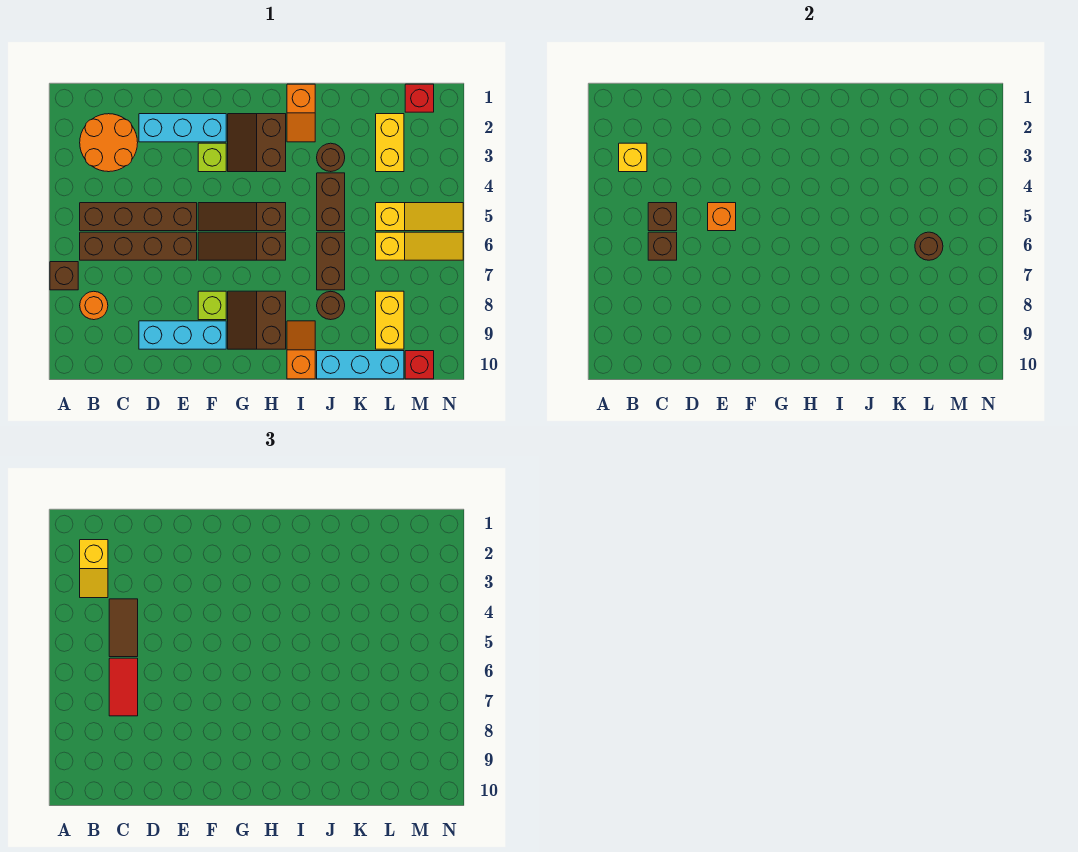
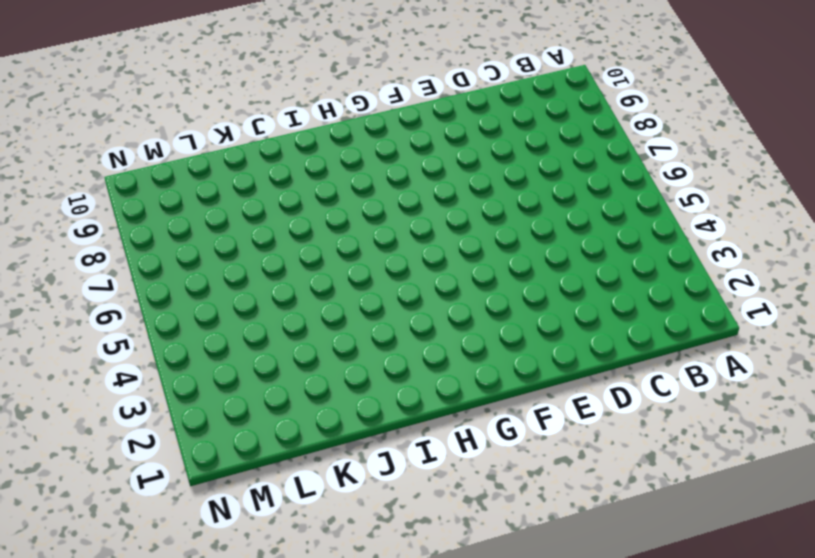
none -> brown brick A7 level 1
none -> orange round brick B2:C3 level 1
none -> brown brick B5:E5 level 1
none -> brown brick B6:E6 level 1

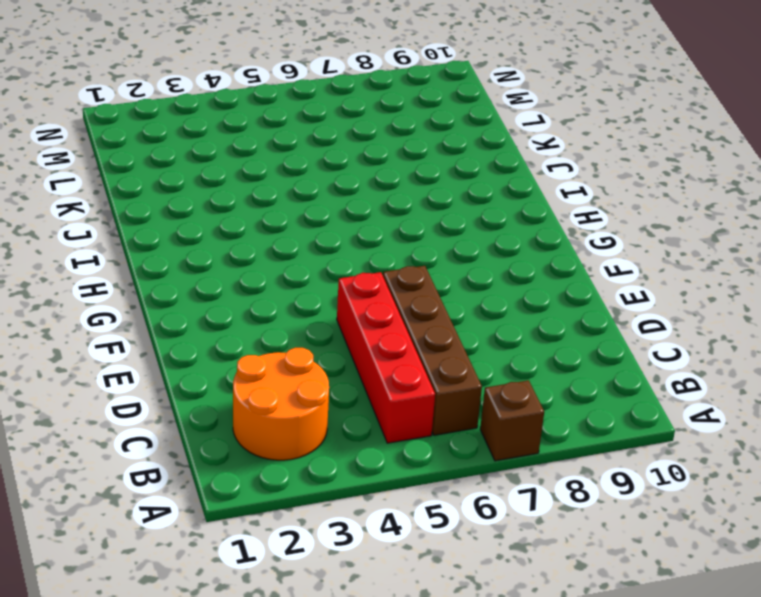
red brick B5:E5 level 1 -> brown brick B5:E5 level 1
none -> orange round brick B8 level 1
none -> cyan brick D2:F2 level 1
none -> cyan brick D9:F9 level 1
none -> lime brick F3 level 1

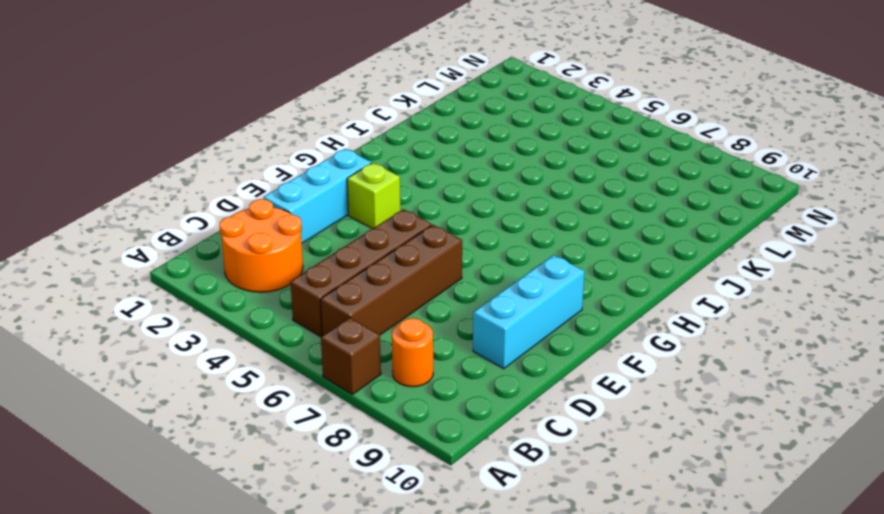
none -> brown slope F5:H5 level 1 top H
none -> brown slope F6:H6 level 1 top H
none -> lime brick F8 level 1
none -> brown slope G2:H3 level 1 top H

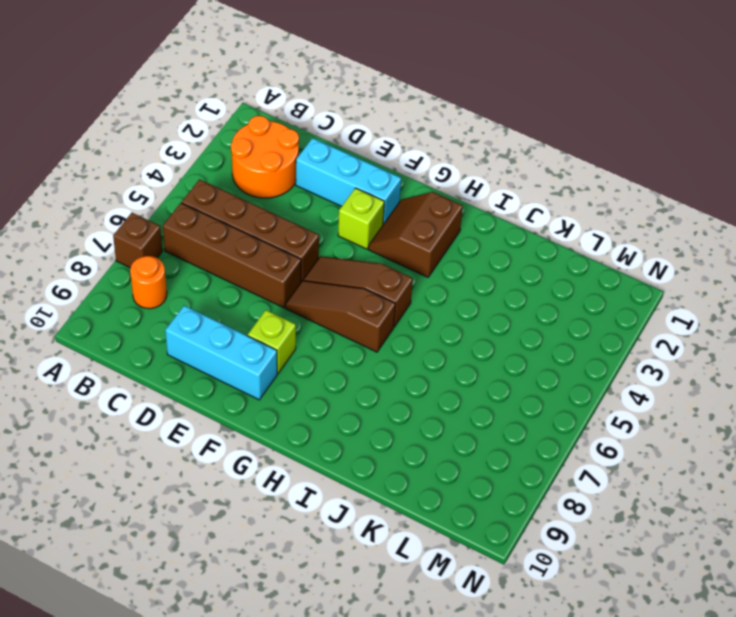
none -> brown slope G8:H9 level 1 top H
none -> orange slope I1:I2 level 1 top 1
none -> orange slope I9:I10 level 1 top 10
none -> brown round brick J3 level 1

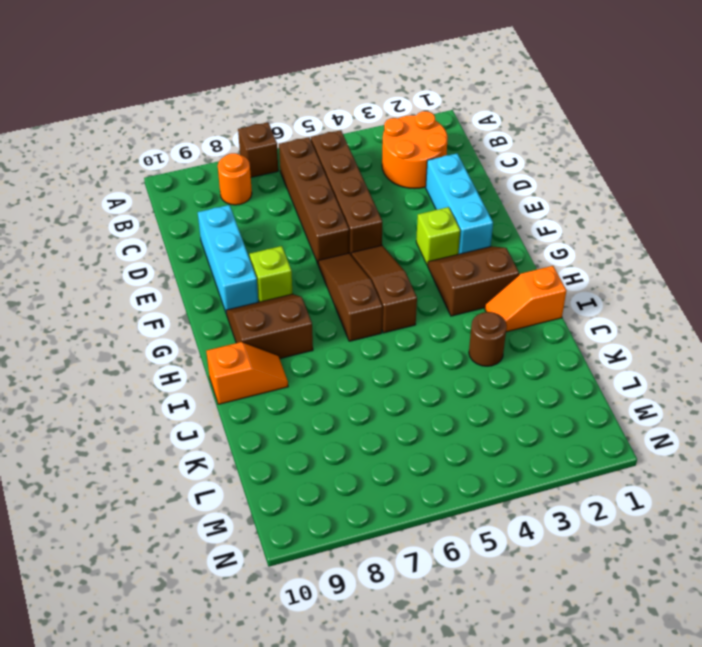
none -> brown brick J4:J5 level 1
none -> brown brick J6:J7 level 1
none -> brown round brick J8 level 1
none -> cyan brick J10:L10 level 1

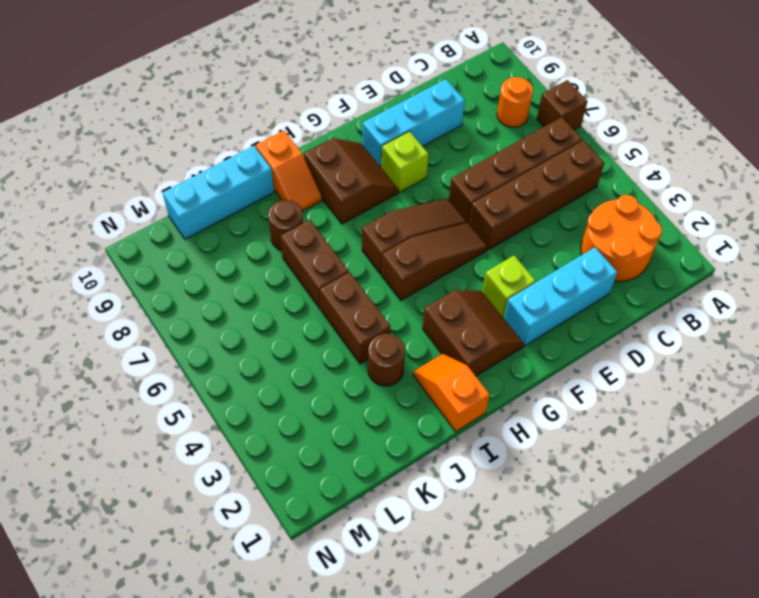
none -> yellow brick L2:L3 level 1
none -> yellow slope L5:N5 level 1 top L
none -> yellow slope L6:N6 level 1 top L
none -> yellow brick L8:L9 level 1

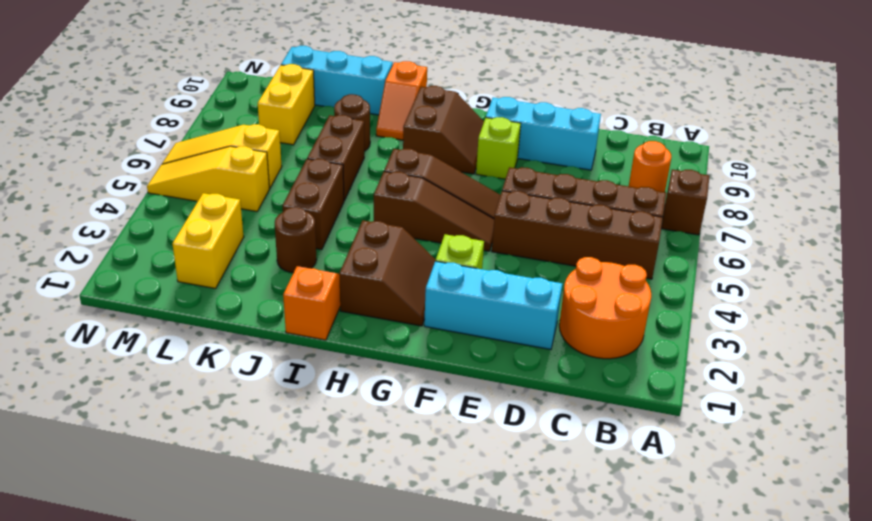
none -> red brick M1 level 1
none -> red brick M10 level 1
none -> yellow brick B3 level 2
none -> brown brick C5 level 2

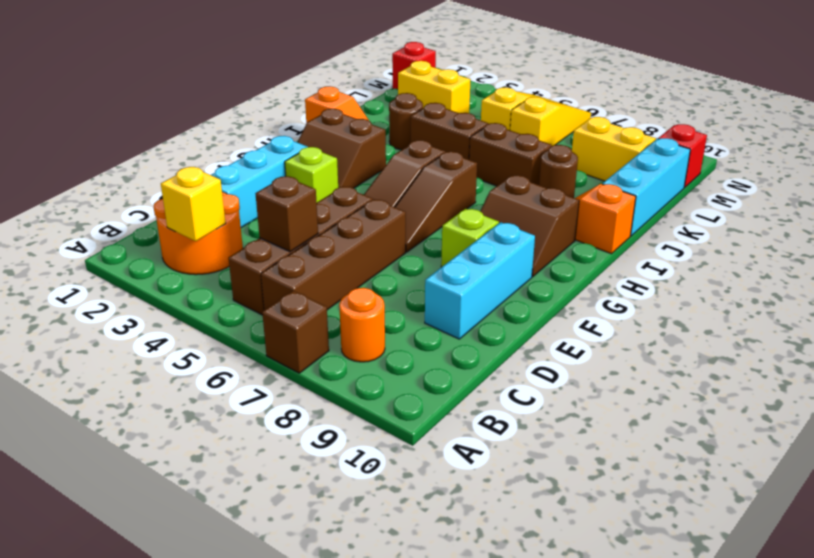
none -> brown brick C6 level 2
none -> orange brick E5 level 2
none -> brown round brick L6 level 2
none -> yellow slope B2:B3 level 3 top 2

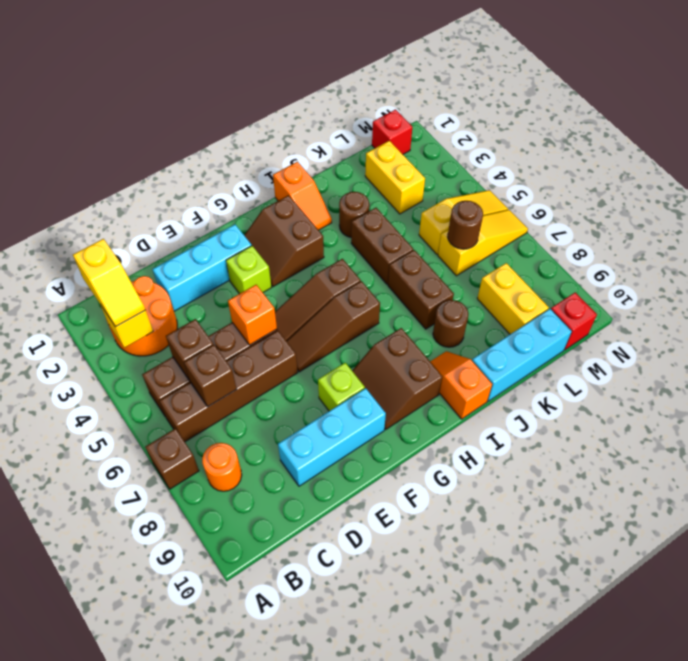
none -> brown tile C4:C5 level 3
none -> red tile C6:C7 level 3

